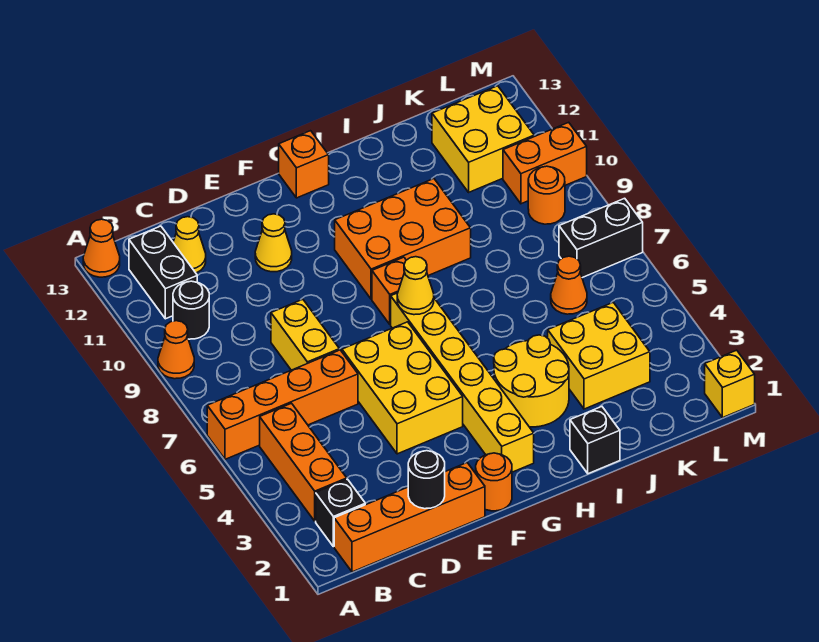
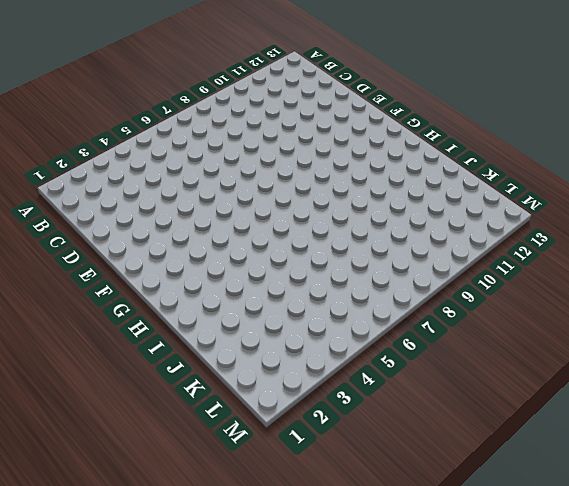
none -> orange brick A6:D6 level 1
none -> orange cone A9 level 1
none -> orange cone A13 level 1

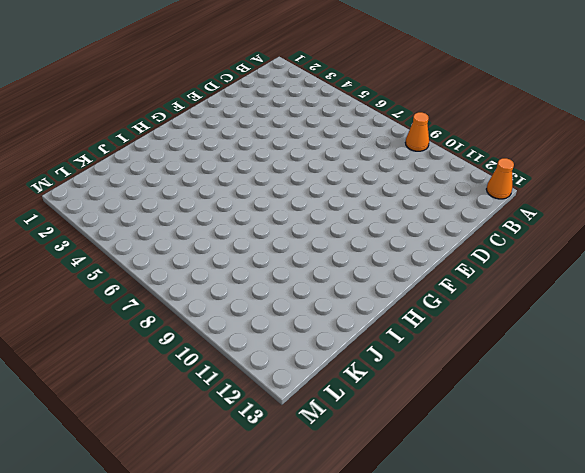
none -> orange brick A6:D6 level 1
none -> orange brick B1:E1 level 1
none -> black brick B2 level 1

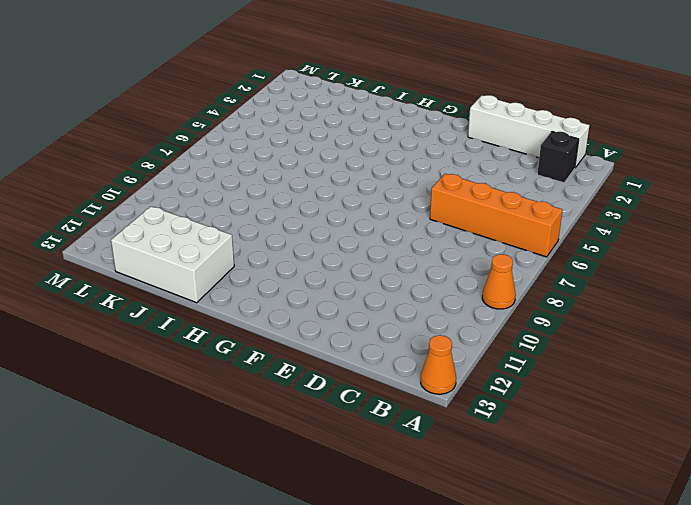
white brick B1:E1 level 1 -> orange brick B1:E1 level 1
white brick I12:K13 level 1 -> yellow brick K11:L12 level 1
none -> orange brick B3:B5 level 1
none -> black round brick B10 level 1
none -> black brick B11:B12 level 1

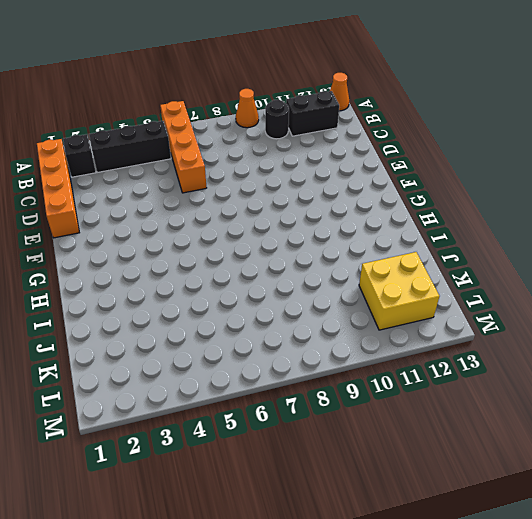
black brick B3:B5 level 1 -> orange brick B3:B5 level 1
none -> yellow cone C12 level 1
none -> yellow brick D7:D8 level 1
none -> yellow brick E4:F6 level 1

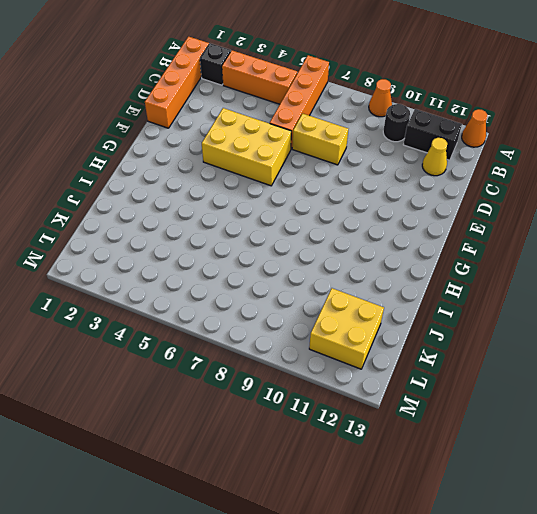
none -> yellow cone E11 level 1
none -> orange round brick F1 level 1
none -> yellow brick G2:G7 level 1

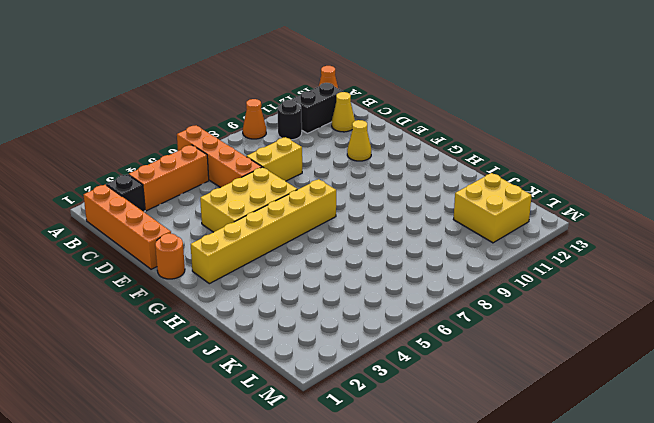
none -> orange brick G8 level 1
none -> orange brick G9:I10 level 1
none -> orange brick G13 level 1

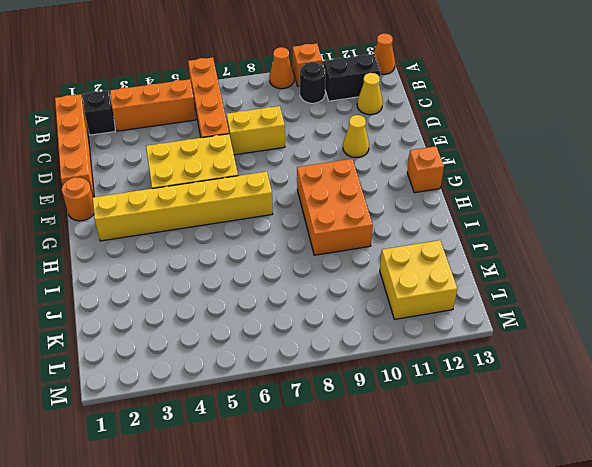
orange brick A10 level 1 -> orange brick G8 level 1
none -> yellow round brick H3:I4 level 1
none -> black brick I1 level 1
none -> yellow brick J3:K4 level 1

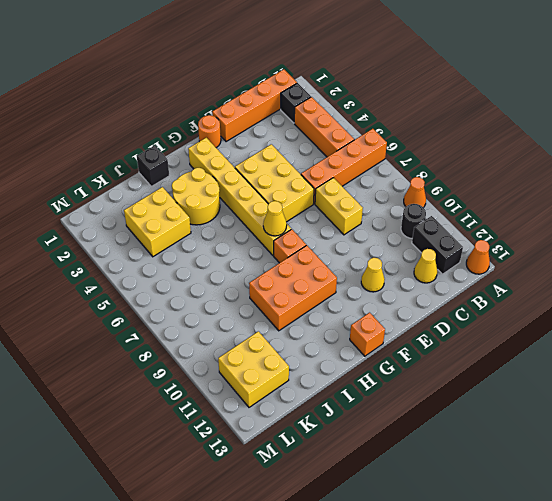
none -> orange cone K6 level 1
none -> black brick L7:M7 level 1
none -> orange round brick L9 level 1

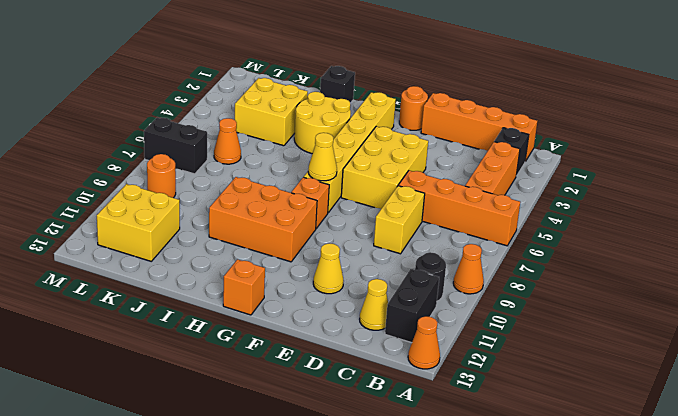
none -> orange brick L10:M10 level 1
none -> yellow brick M1 level 1
none -> black round brick D1 level 2

